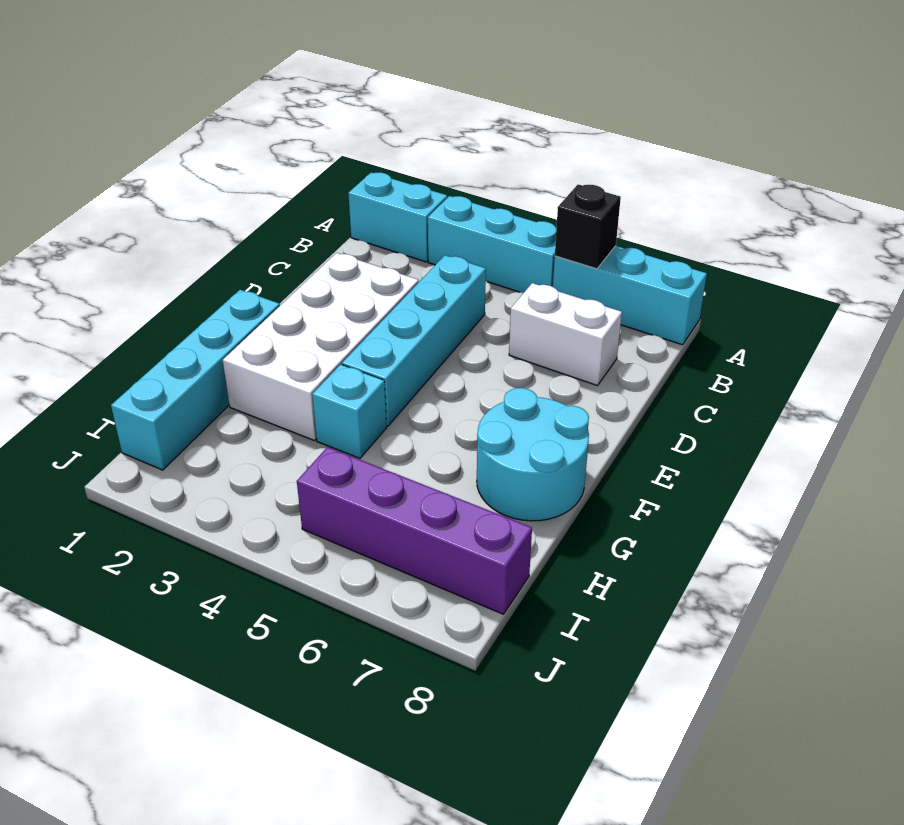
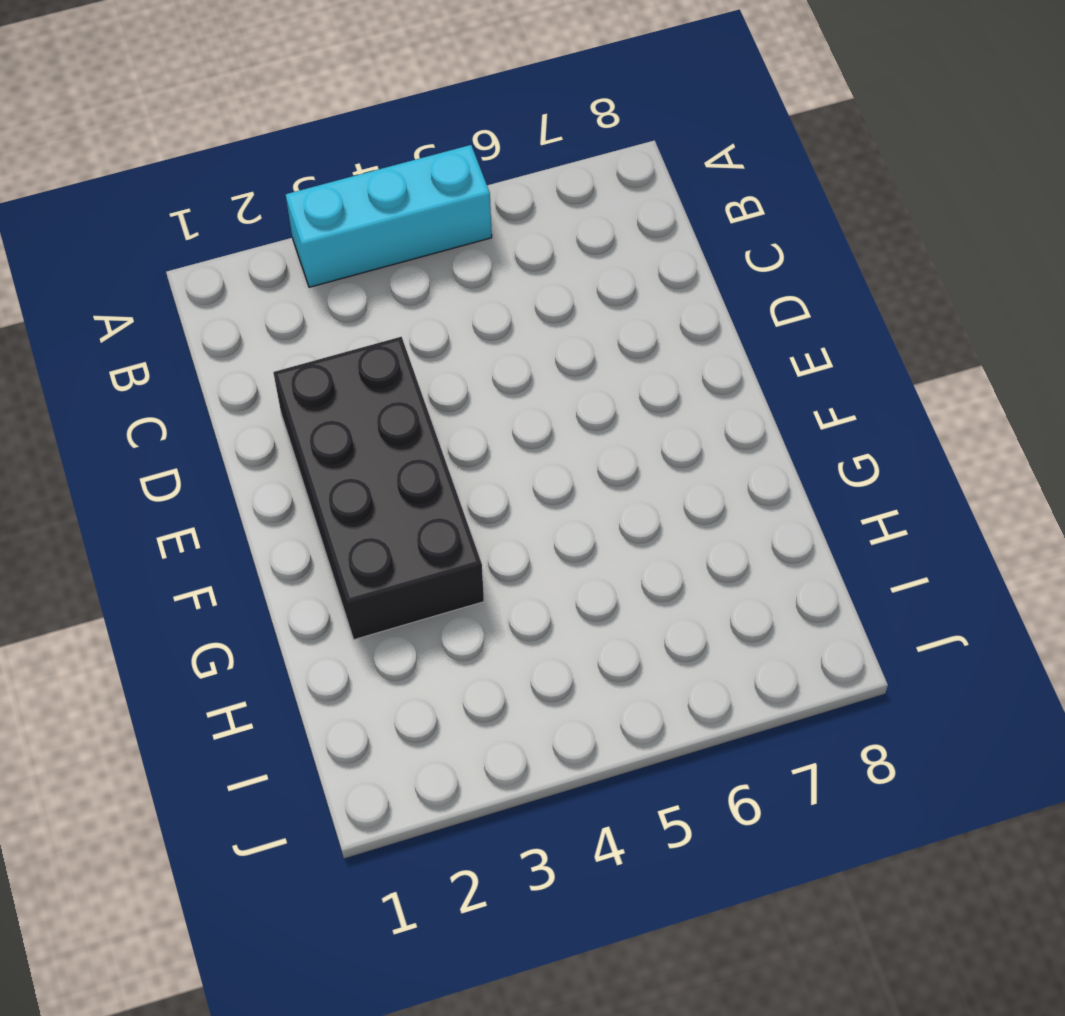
black brick D2:G3 level 1 -> white brick D2:G3 level 1
none -> cyan brick A1:A2 level 1
none -> cyan brick A6:A8 level 1

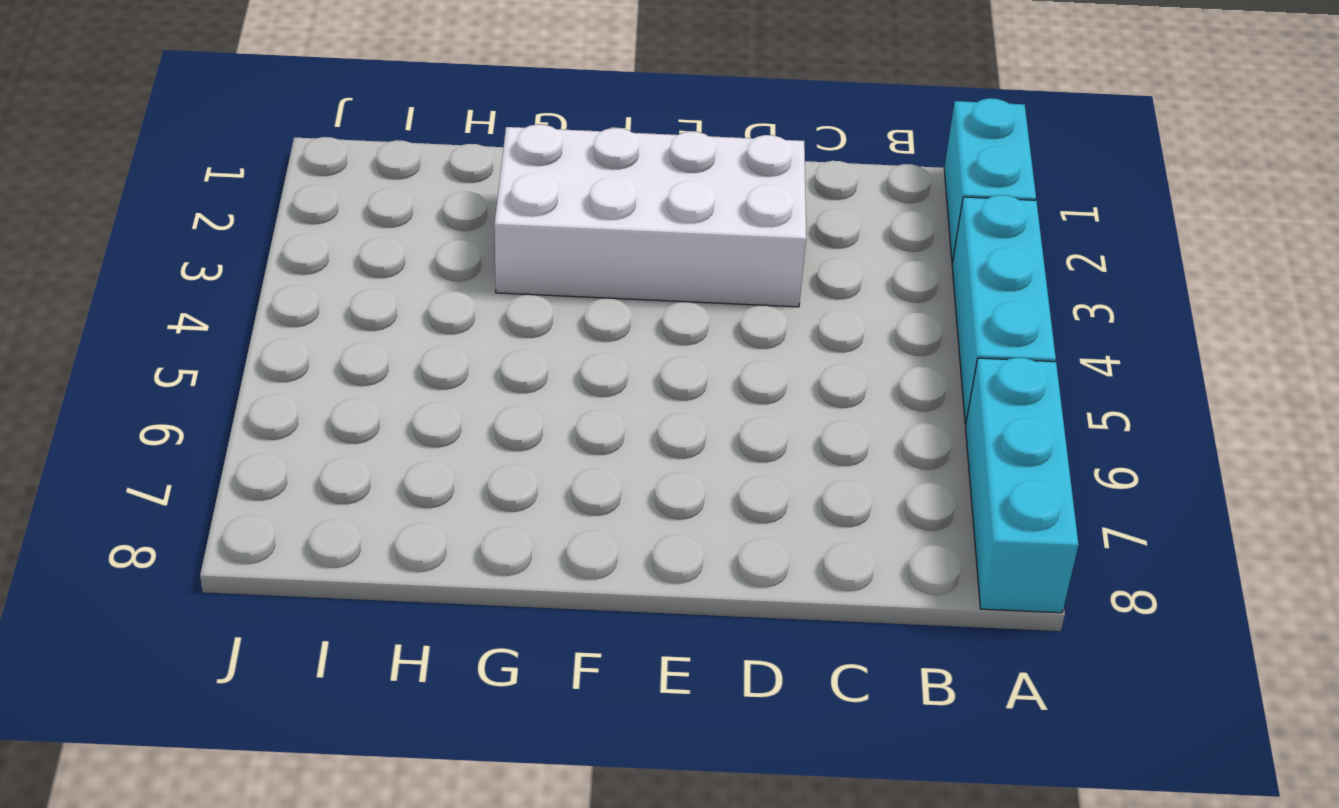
none -> cyan brick C4:F4 level 1
none -> white brick C6:C7 level 1

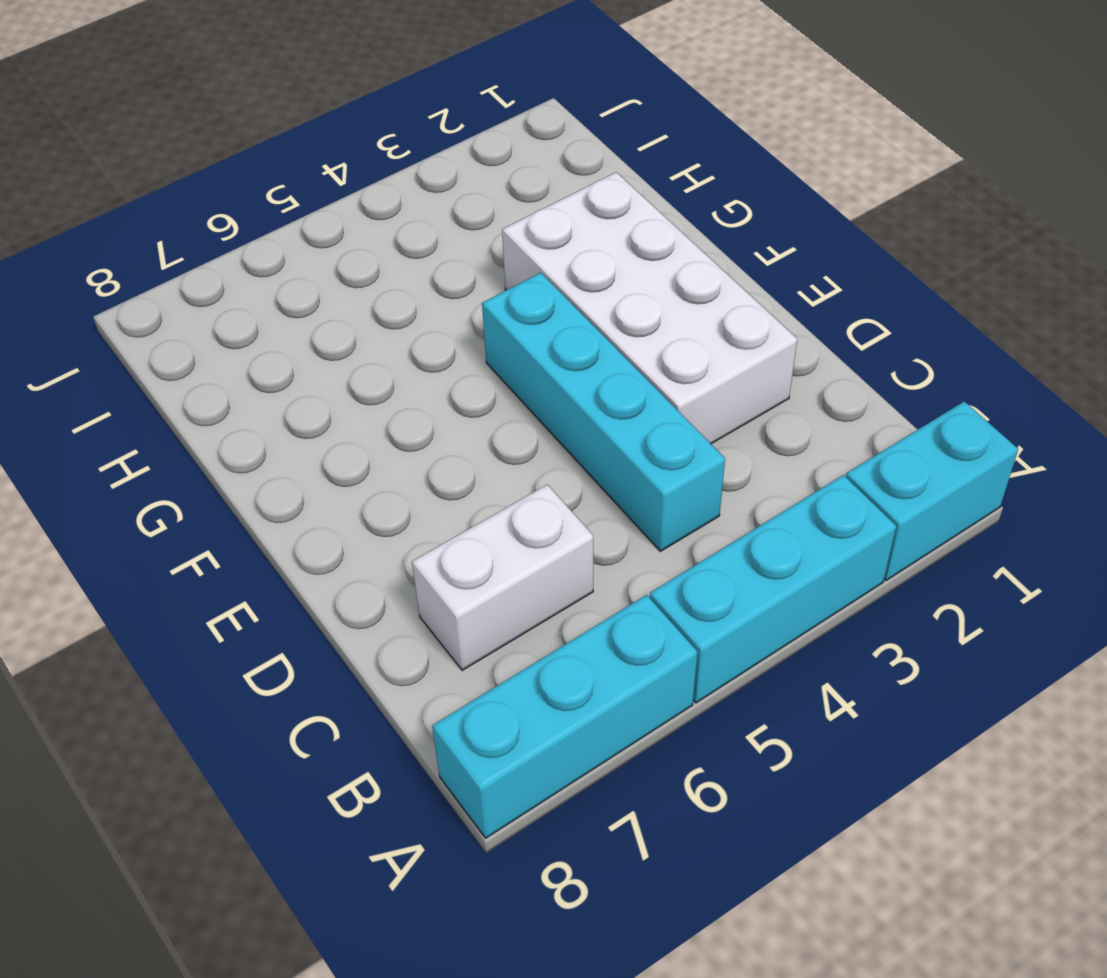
none -> cyan brick F1:I1 level 1
none -> cyan round brick F7:G8 level 1

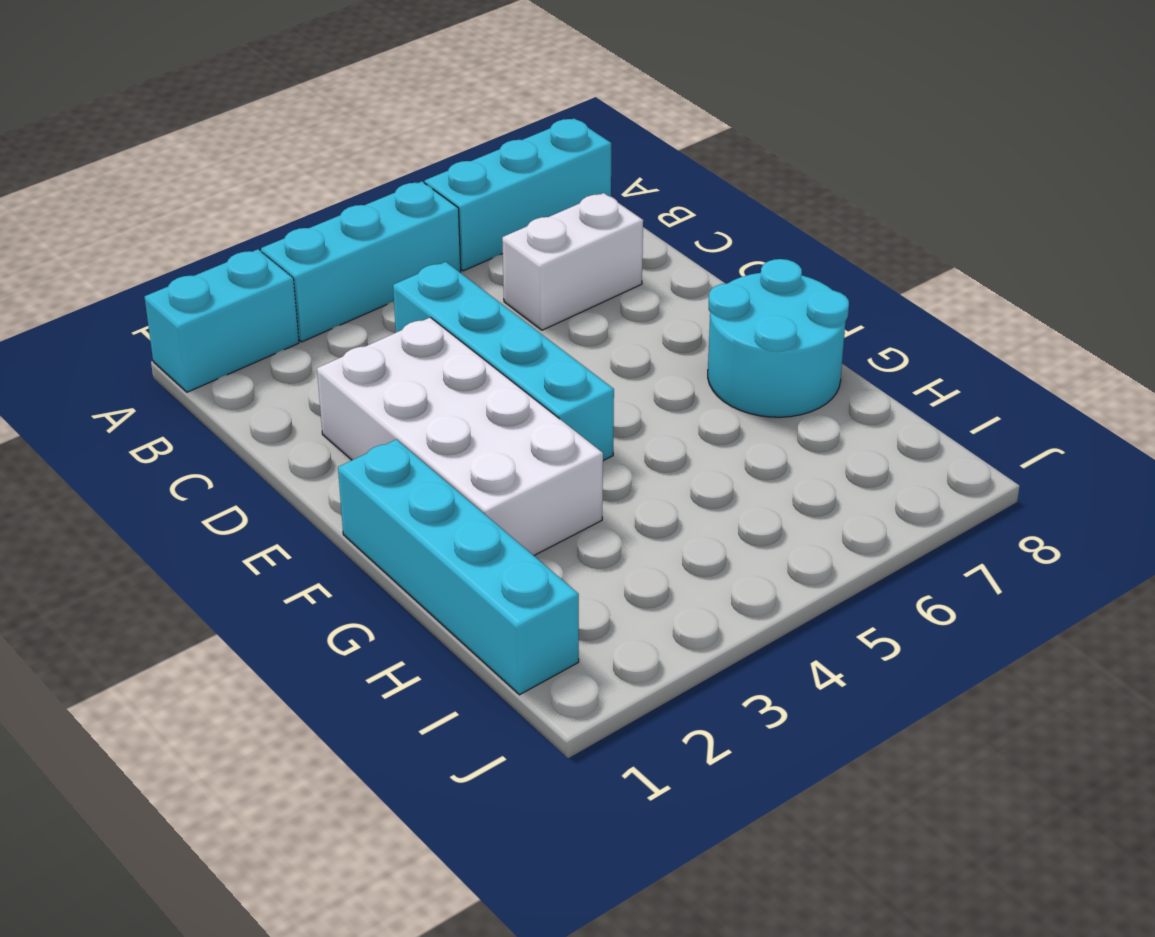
none -> cyan brick G4 level 1
none -> purple brick I5:I8 level 1

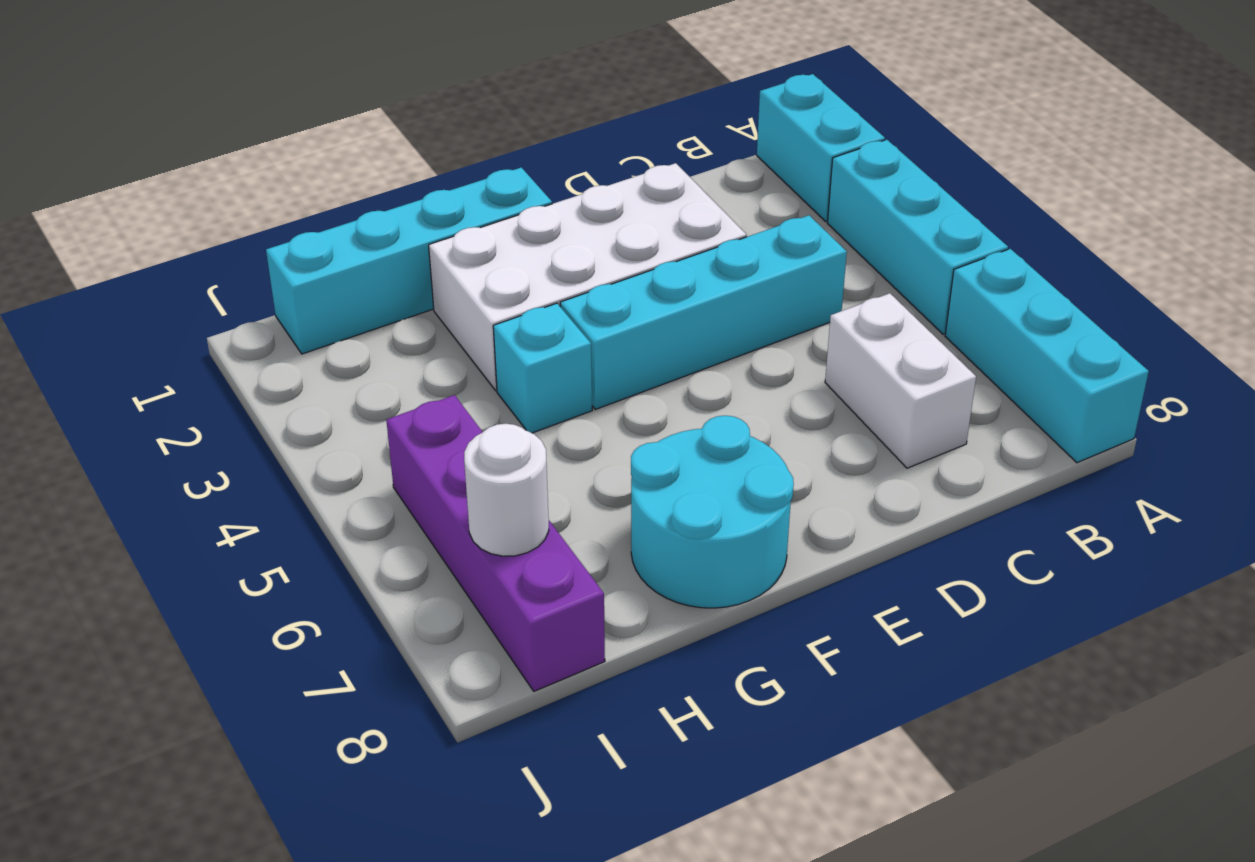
white round brick I7 level 2 -> none
none -> black brick A6 level 2

